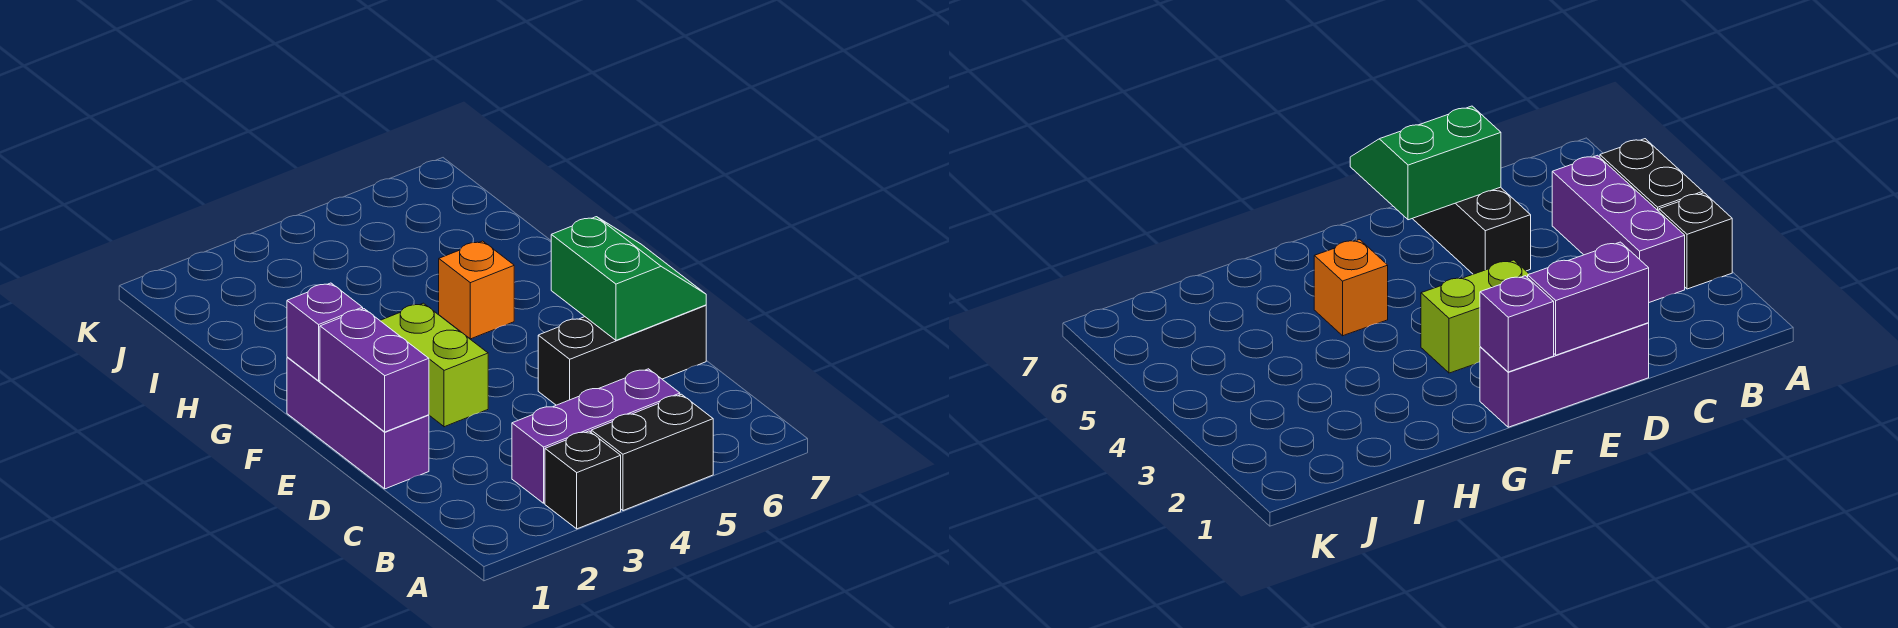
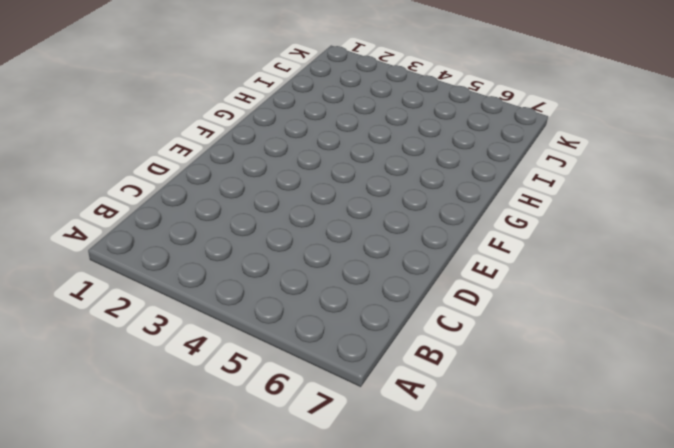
none -> black brick A3 level 1
none -> black brick A4:A5 level 1

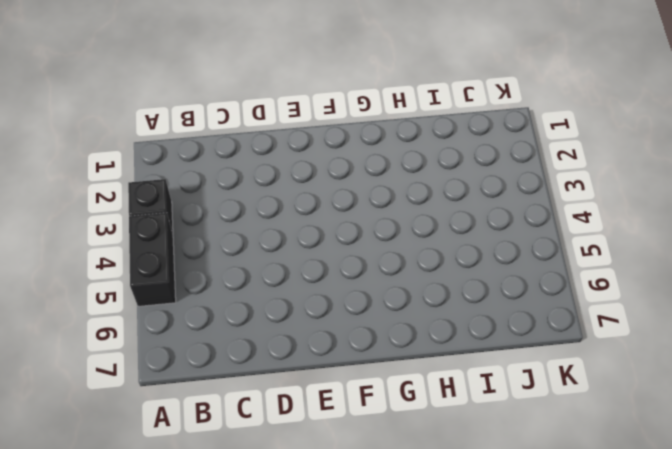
none -> purple brick B3:B5 level 1
none -> purple brick D1:F1 level 1

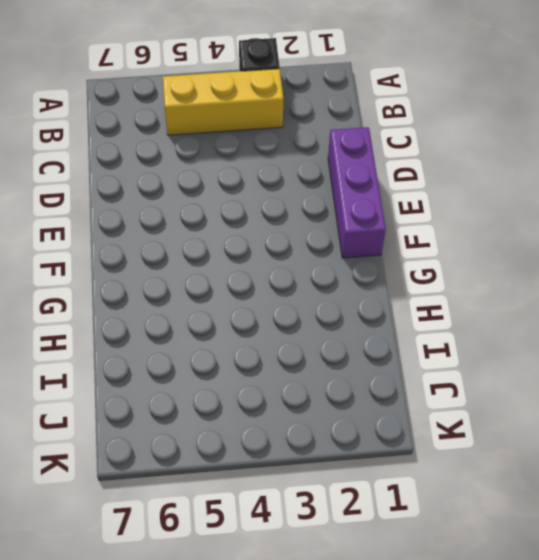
yellow brick B3:B5 level 1 -> purple brick B3:B5 level 1
none -> black brick A4:A5 level 1
none -> black brick D5:D7 level 1

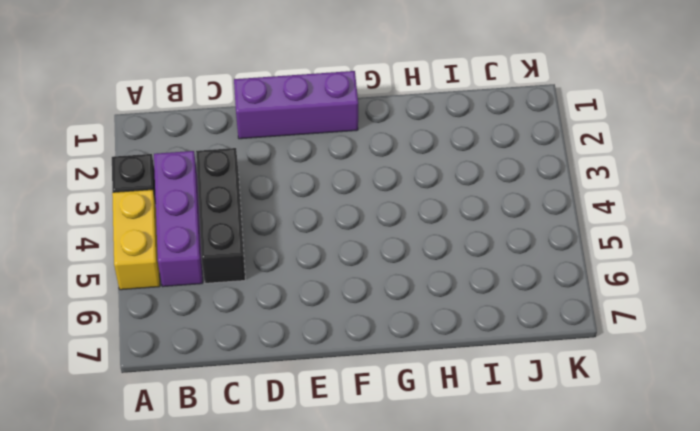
yellow brick A4:A5 level 1 -> black brick A4:A5 level 1
black brick C3:C5 level 1 -> black brick D5:D7 level 1
none -> lime brick E3:F3 level 1
none -> orange brick G5 level 1

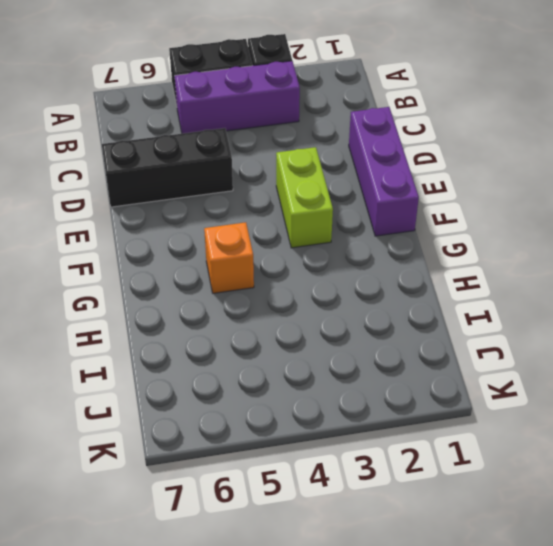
none -> purple brick D1:E1 level 2
none -> green slope D6:E7 level 2 top 6

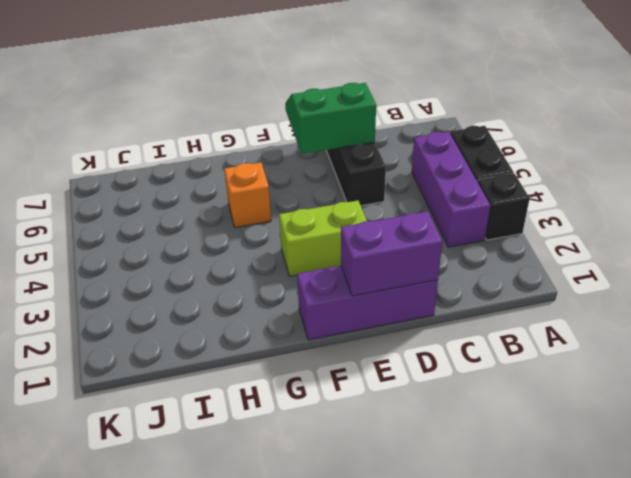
none -> purple brick F1 level 2

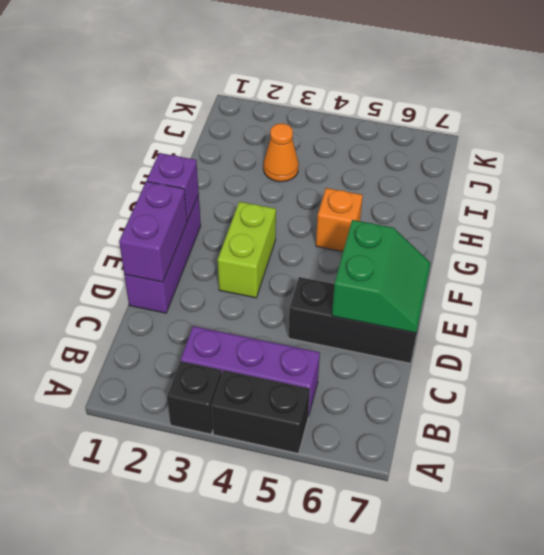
orange cone I3 level 1 -> none

